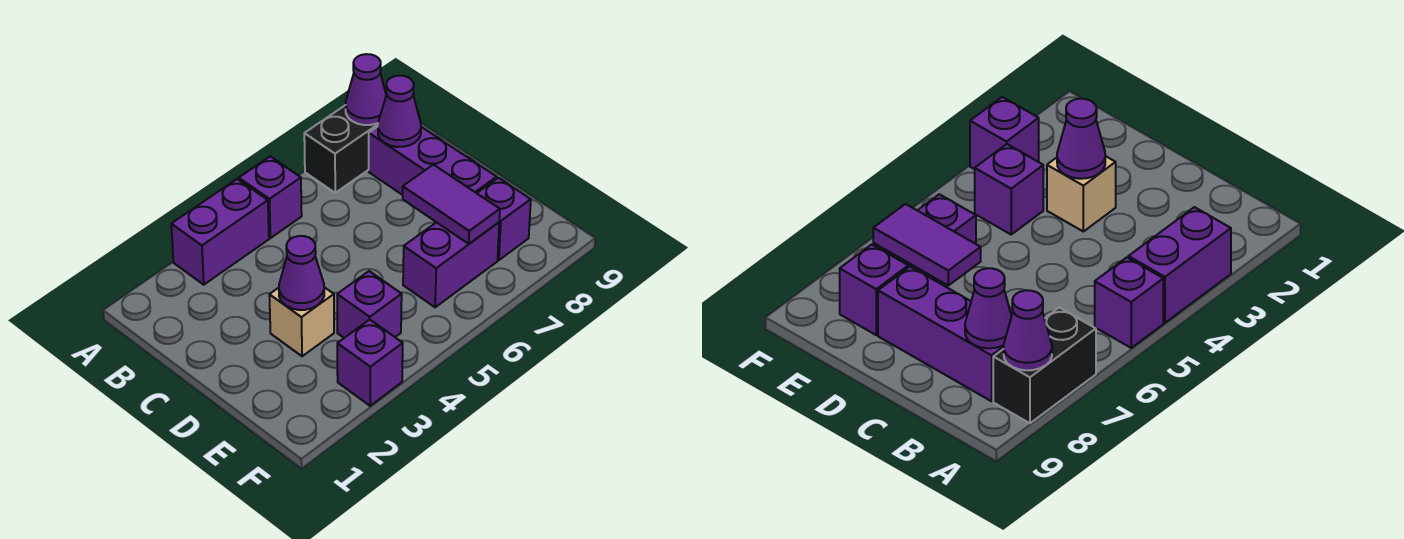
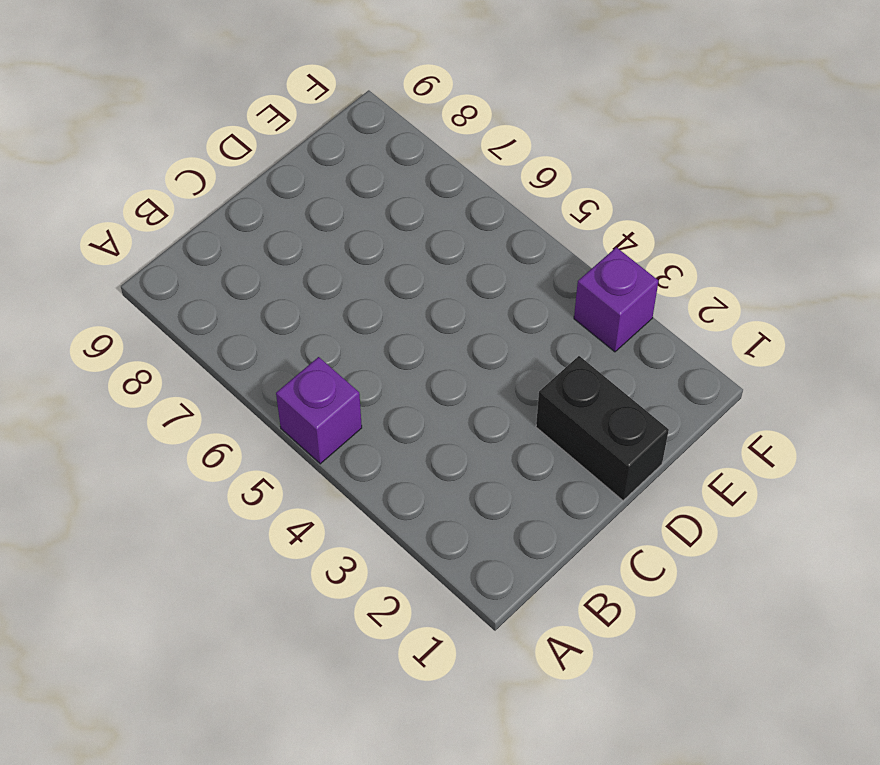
black brick D1:D2 level 1 -> black brick A7:A8 level 1
none -> purple brick A3:A4 level 1
none -> purple brick B8:D8 level 1
none -> tan brick D3 level 1

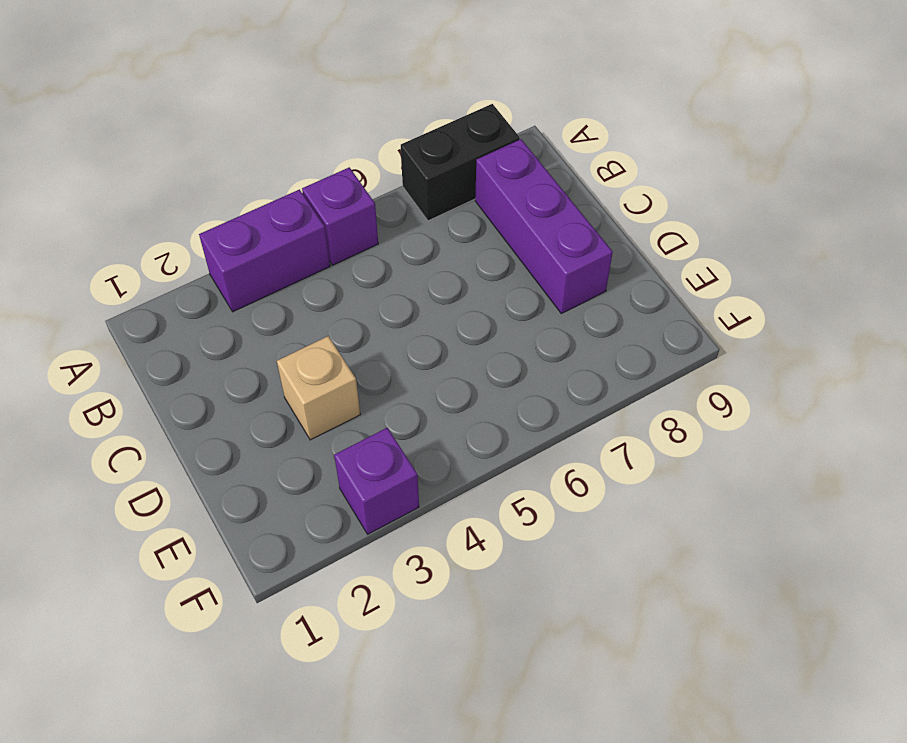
none -> purple brick E4 level 1
none -> purple brick E6:E7 level 1
none -> purple brick E8 level 1

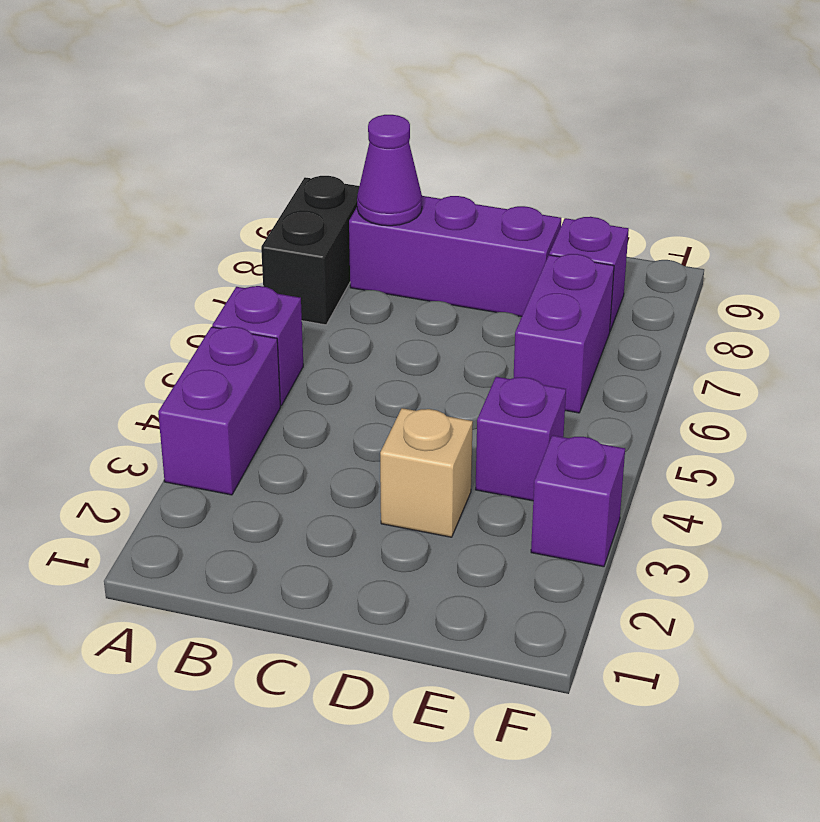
none -> purple cone A8 level 2
none -> purple cone D3 level 2
none -> purple tile D7:E7 level 2

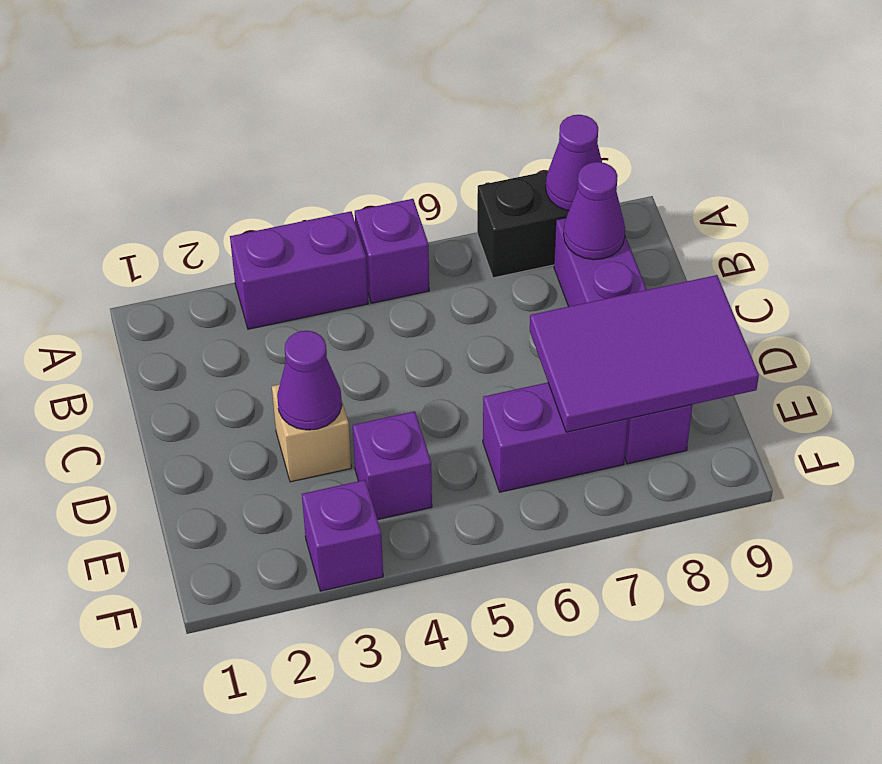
purple tile D7:E9 level 2 -> purple tile D7:E7 level 2

